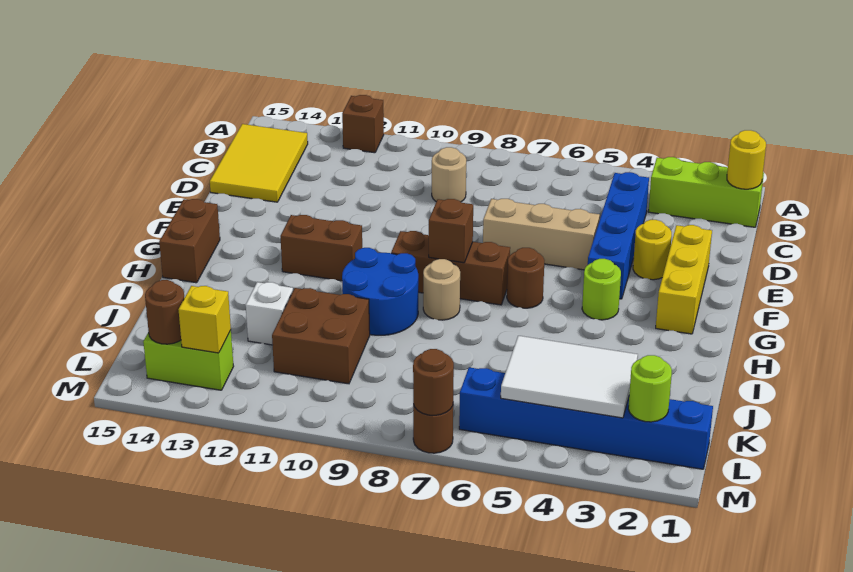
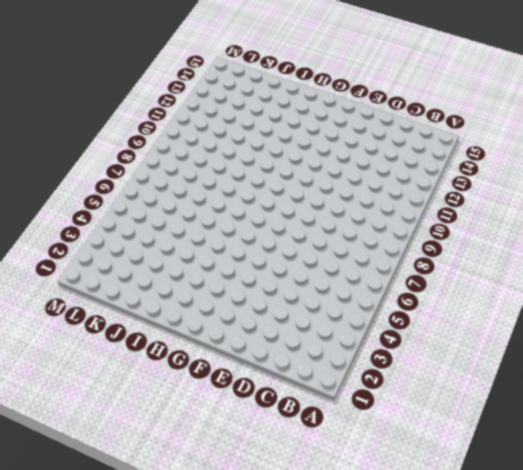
none -> brown brick A12 level 1
none -> lime brick B1:B3 level 1
none -> yellow tile B14:D15 level 1

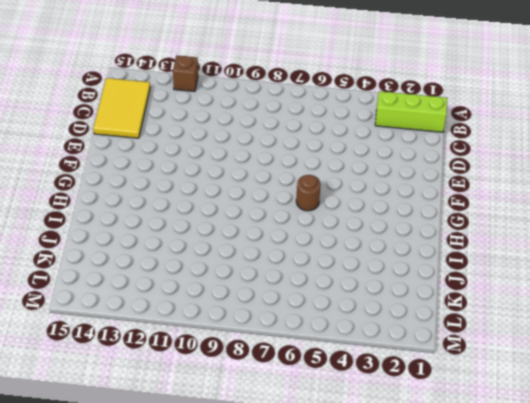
none -> blue brick C4:F4 level 1
none -> tan round brick C9 level 1
none -> yellow brick E2:G2 level 1

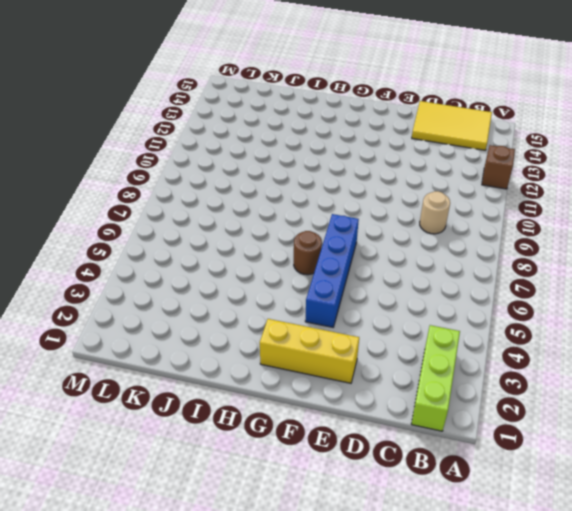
blue brick F4:F7 level 1 -> blue brick C4:F4 level 1
none -> yellow round brick E3 level 1
none -> tan brick E5:E7 level 1
none -> lime round brick G4 level 1

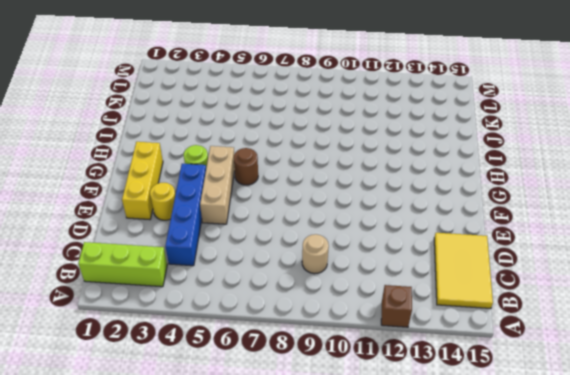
tan brick E5:G5 level 1 -> tan brick E5:E7 level 1
none -> brown brick G7:G9 level 1
none -> brown brick G11:G12 level 1
none -> brown brick G15:H15 level 1

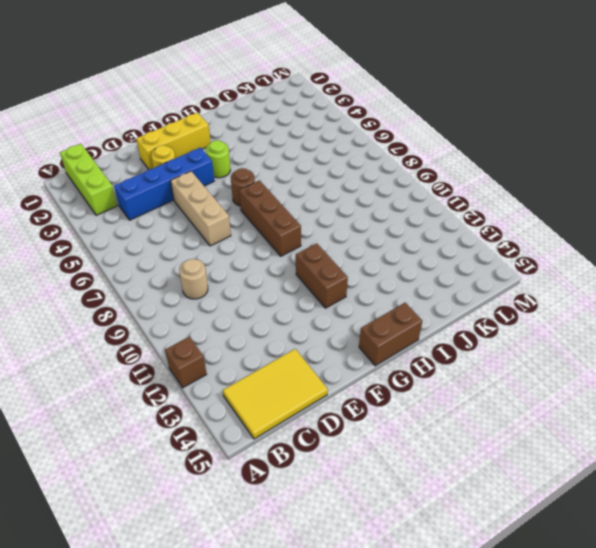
none -> tan round brick H8 level 1
none -> blue round brick H9:I10 level 1
none -> brown brick J10:K11 level 1

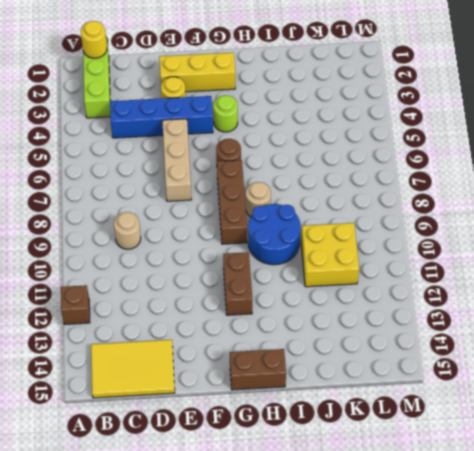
yellow brick J10:K11 level 1 -> brown brick J10:K11 level 1
none -> white brick J12 level 1
none -> blue brick L1:L6 level 1
none -> lime brick L13:L14 level 1

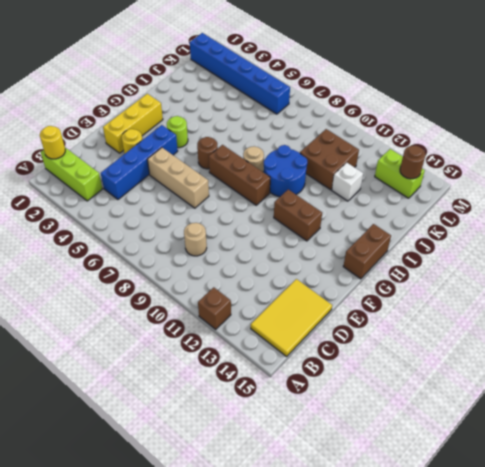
none -> brown round brick M7 level 1
none -> brown brick G8 level 2
none -> white tile K3:L5 level 2

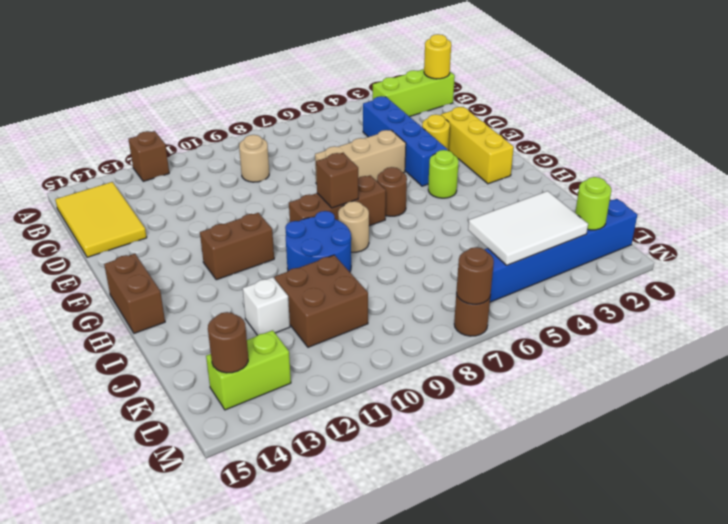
none -> yellow brick L13 level 2

